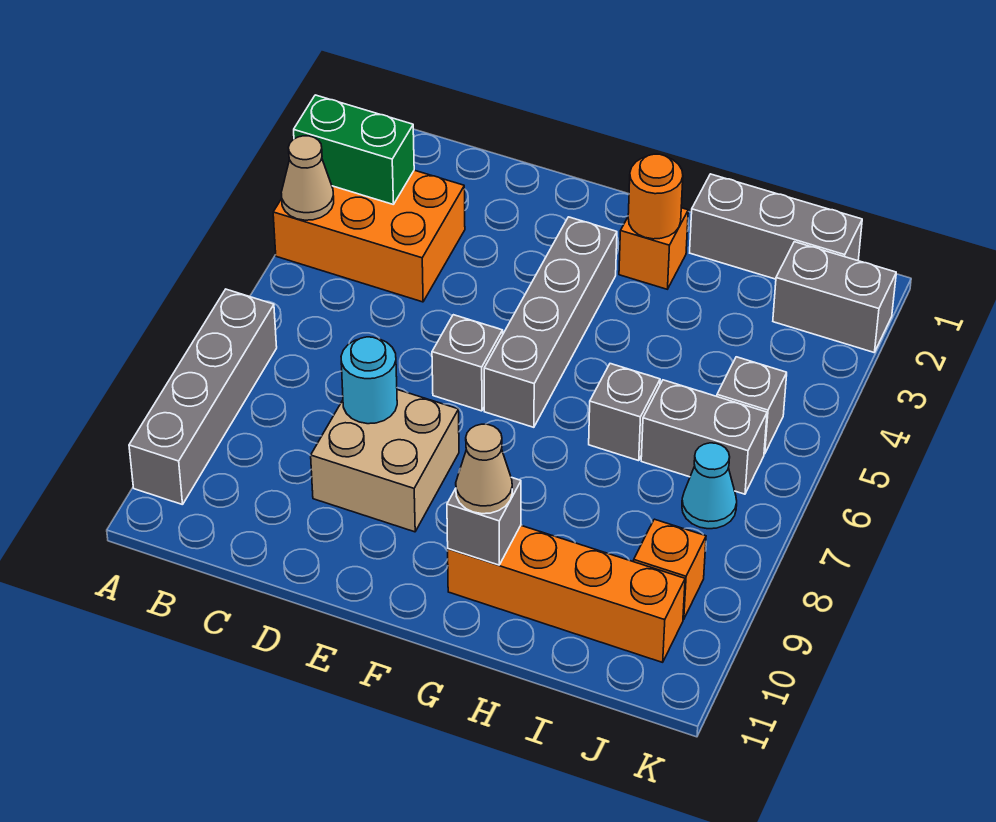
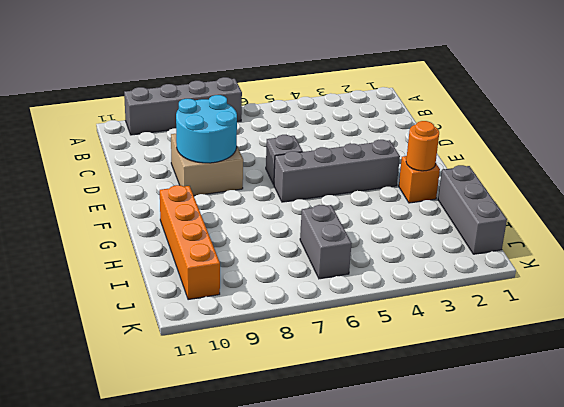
cyan round brick D8:E9 level 2 -> cyan round brick D8 level 2
none -> orange brick A3:C4 level 1
none -> grey brick H6 level 1
none -> grey brick J2:K2 level 1

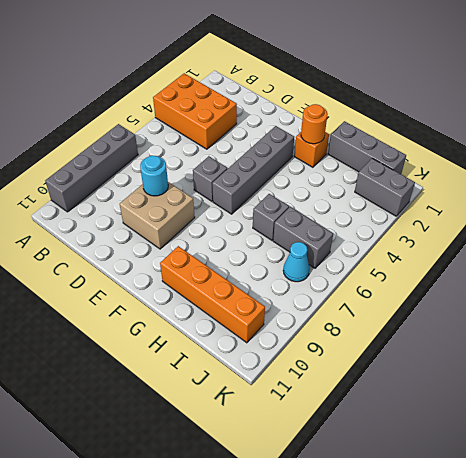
none -> grey brick J5 level 1
none -> orange brick J9 level 1
none -> green brick A3:B3 level 2

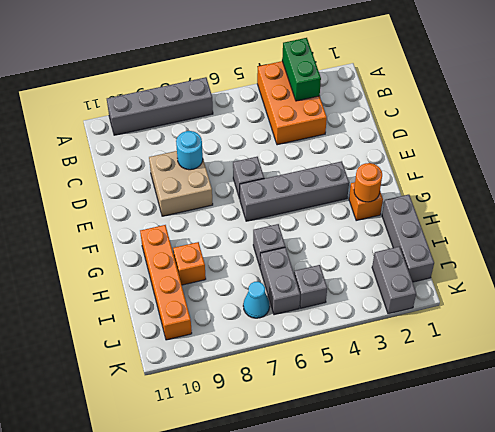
orange brick H9 level 1 -> orange brick J9 level 1
none -> tan cone A4 level 2
none -> grey brick G10 level 2
none -> tan cone G10 level 3

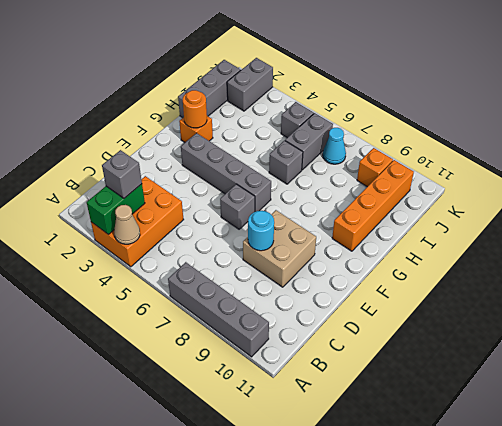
grey brick B3 level 3 -> grey brick G10 level 2
none -> tan cone G10 level 3

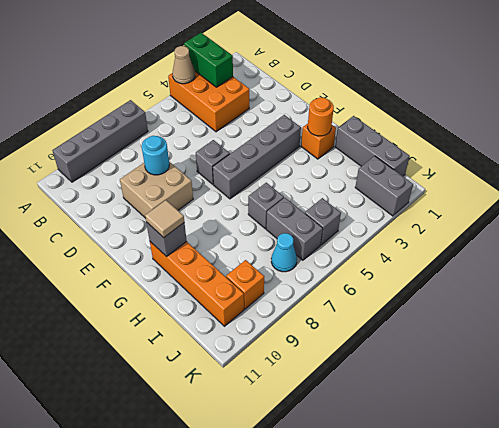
tan tile G10 level 3 -> tan cone G10 level 3

